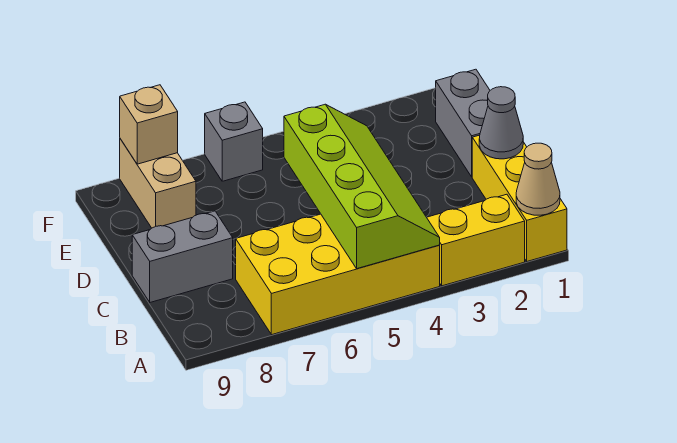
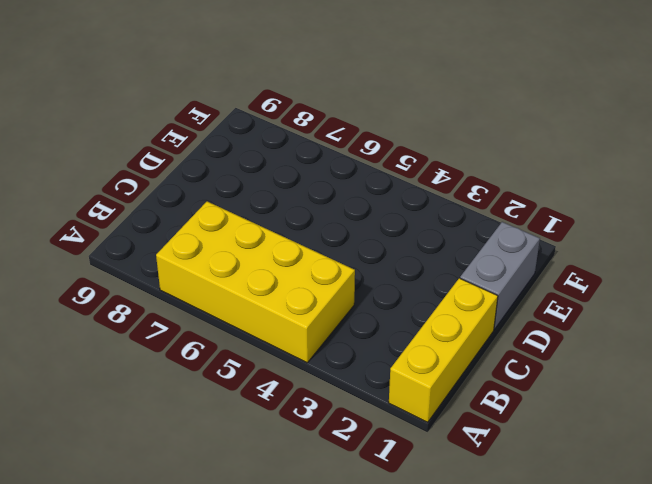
none -> yellow brick A2:A3 level 1
none -> grey brick C8:C9 level 1

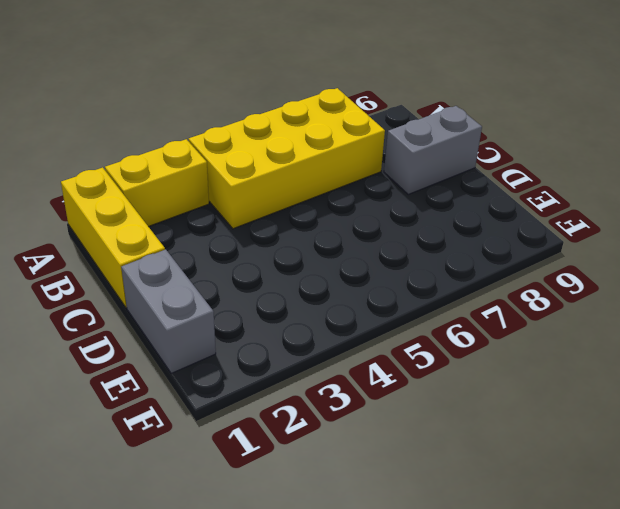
none -> tan brick E8:F8 level 1
none -> grey brick F6 level 1

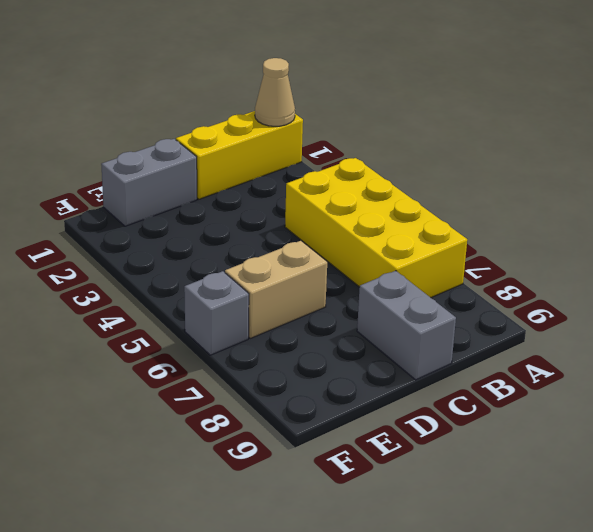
tan brick D6:E6 level 1 -> tan brick E8:F8 level 1
none -> yellow brick A2:A3 level 1
none -> lime slope A4:D5 level 2 top 5

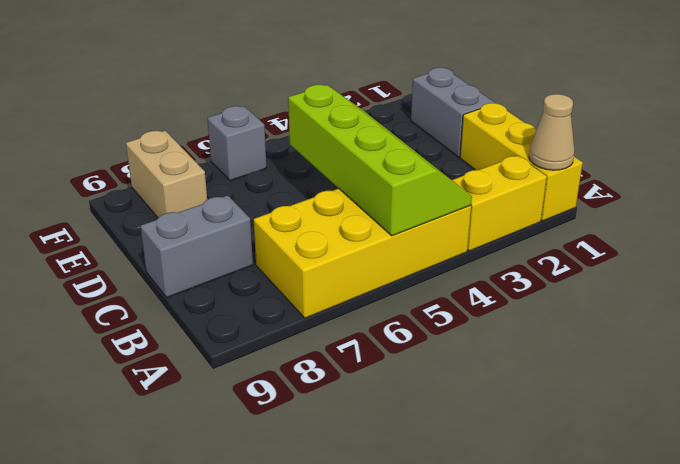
none -> grey cone C1 level 2
none -> tan brick F8 level 2

